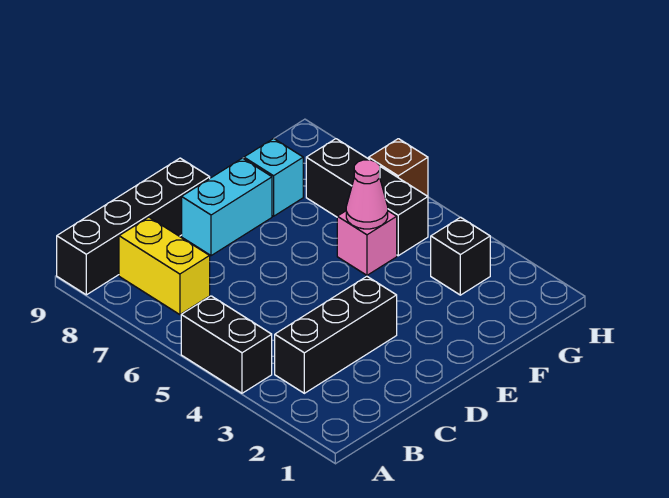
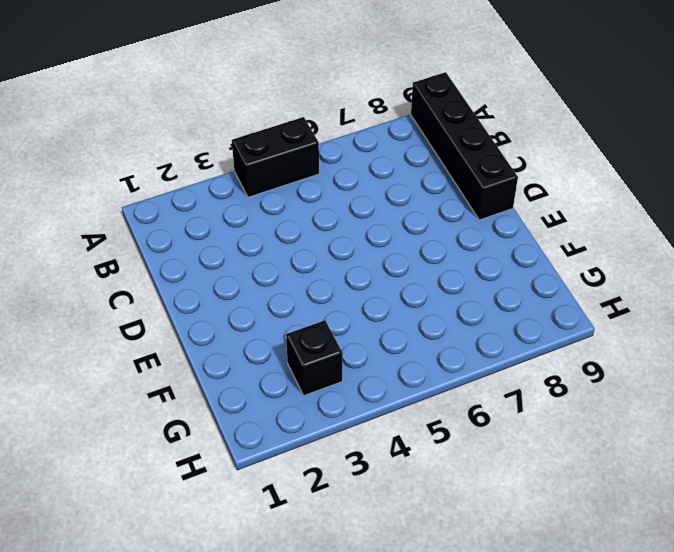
none -> black brick B3:D3 level 1
none -> yellow brick B7:B8 level 1

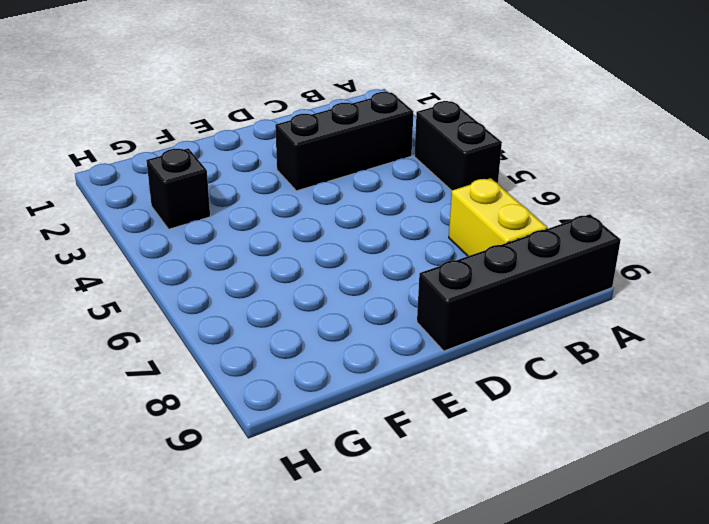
none -> cyan brick D8:E8 level 1
none -> pink brick F5 level 1

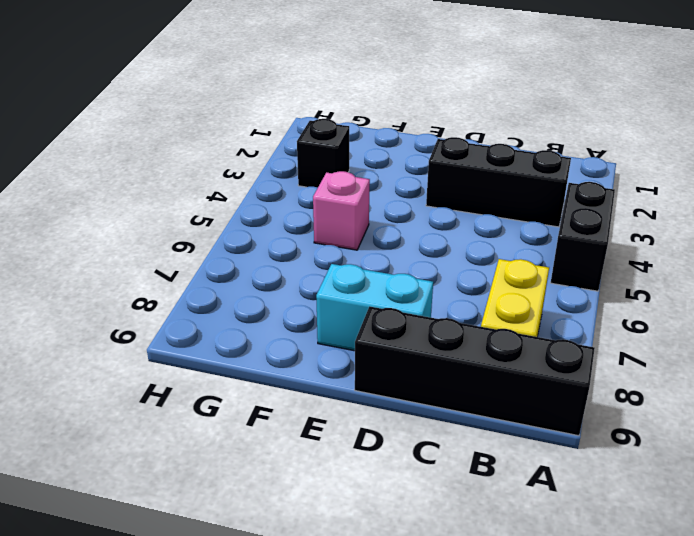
none -> cyan brick F8 level 1
none -> black brick G5:G7 level 1

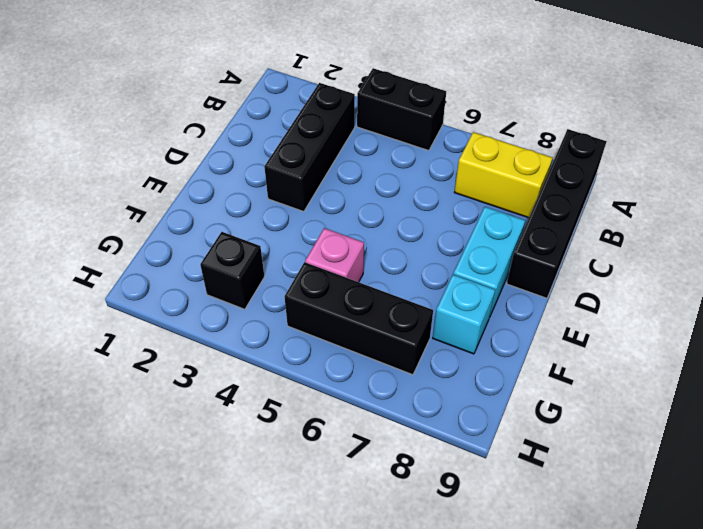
none -> brown brick H6 level 1
none -> pink cone F5 level 2

